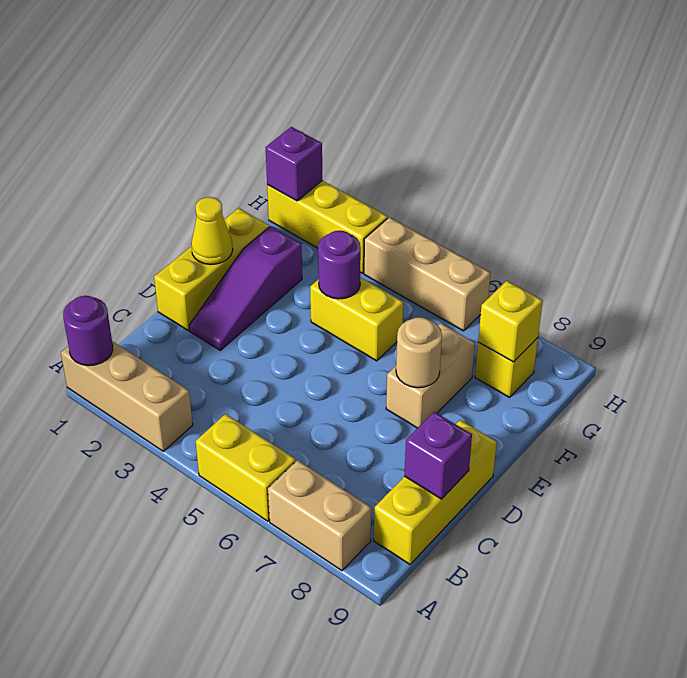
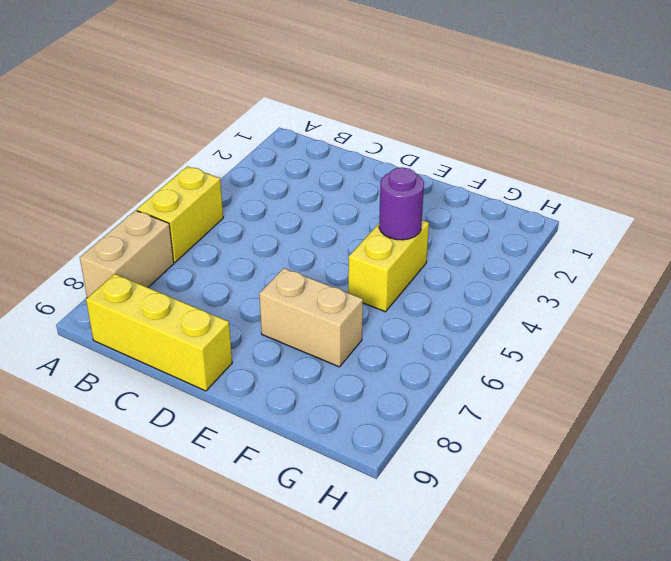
none -> tan brick A1:A3 level 1
none -> yellow brick D1:F1 level 1
none -> purple slope D2:F2 level 1 top F

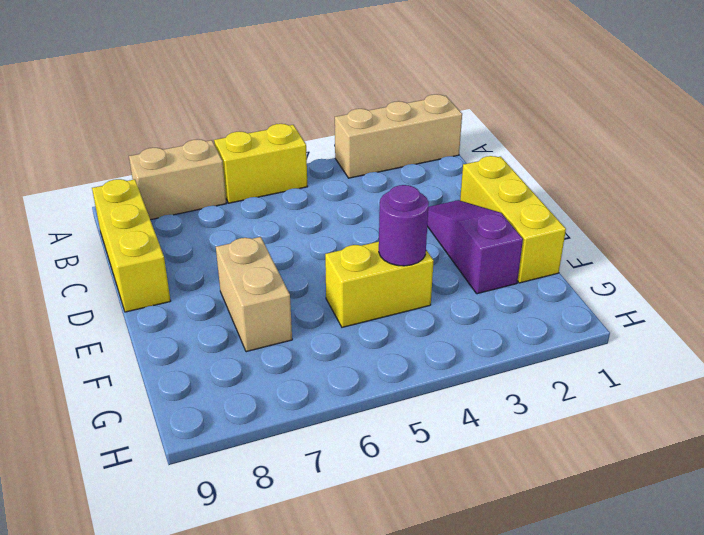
none -> yellow brick G8 level 1
none -> yellow brick H1:H3 level 1
none -> tan brick H4:H6 level 1

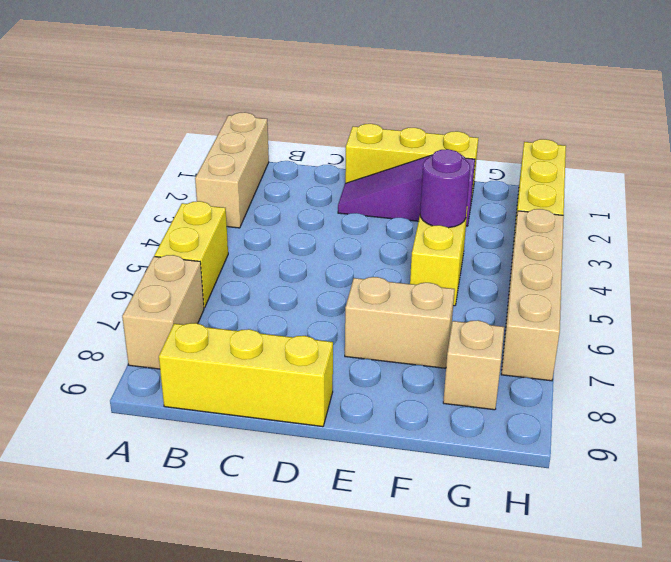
tan brick G8 level 1 -> yellow brick G8 level 1
tan brick H4:H7 level 1 -> tan brick H4:H6 level 1
none -> purple round brick A1 level 2
none -> purple brick C9 level 2
none -> yellow cone E1 level 2

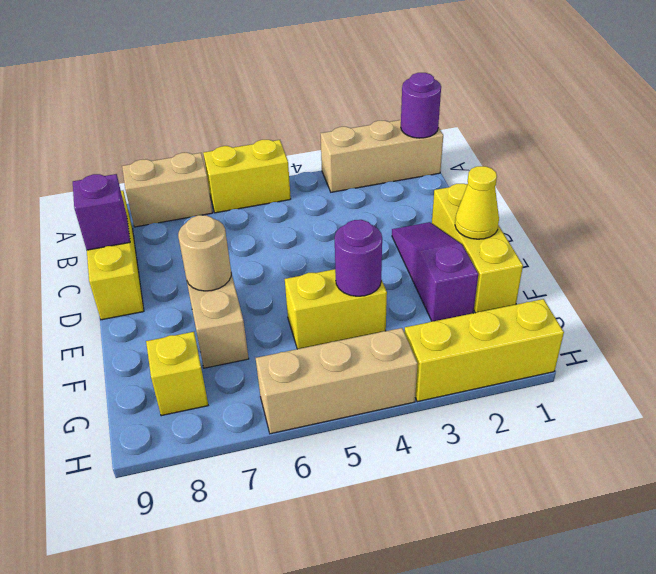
none -> yellow brick G8 level 2
none -> purple brick H1 level 2

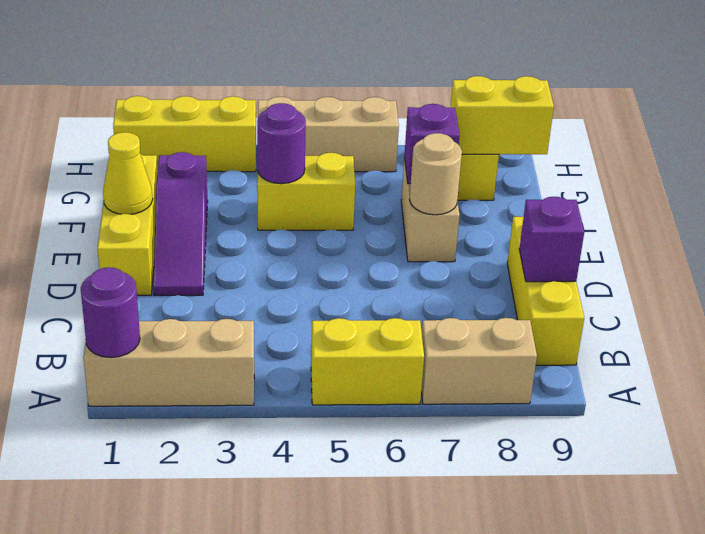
purple brick F7 level 2 -> purple brick H1 level 2
yellow brick G8:G9 level 2 -> yellow brick G8 level 2

